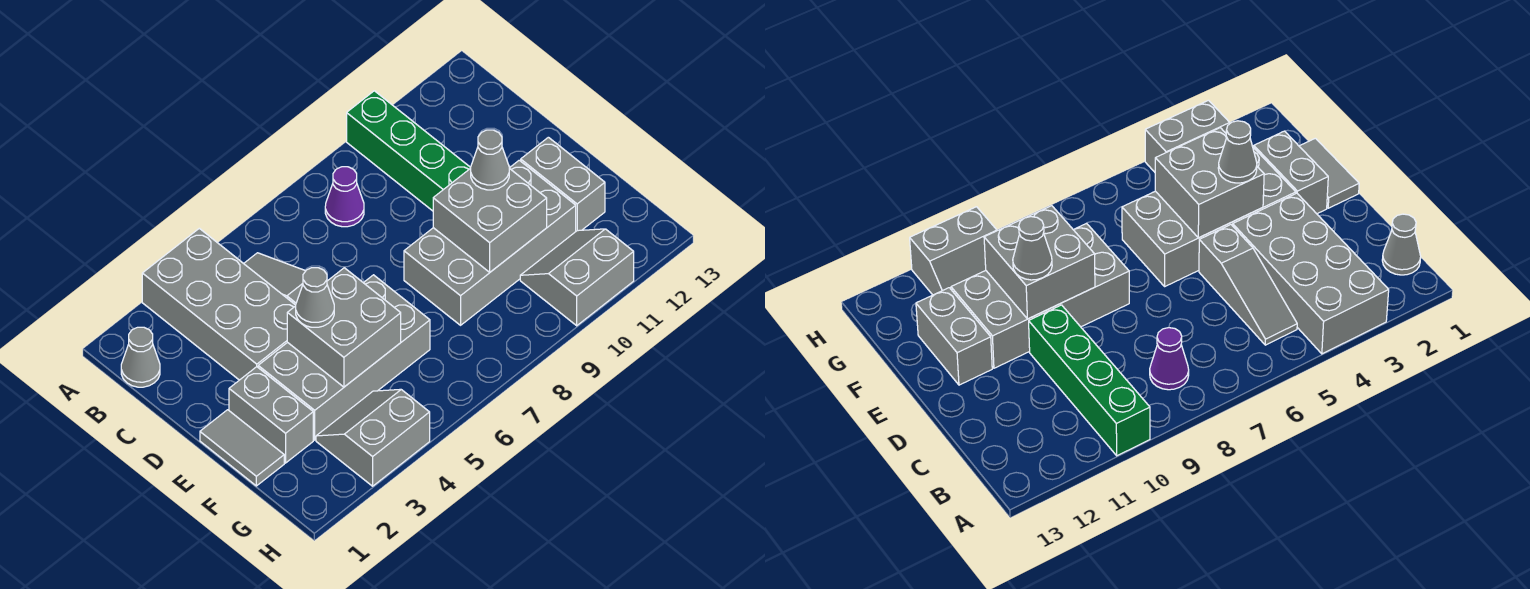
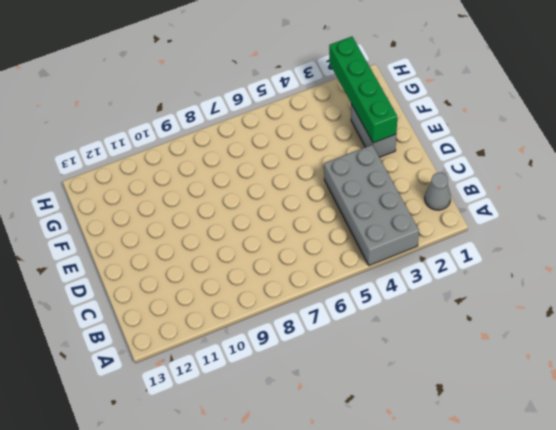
green brick E2:H2 level 2 -> green brick A10:D10 level 1
none -> grey slope B5:D5 level 1 top D
none -> purple cone B8 level 1
none -> grey tile E1:F1 level 1

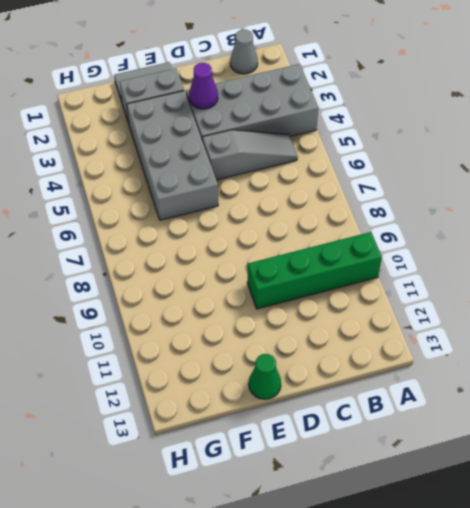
purple cone D3 level 2 -> purple cone B8 level 1
green cone E13 level 1 -> none
none -> grey brick E8:F11 level 1
none -> grey brick E12:F12 level 1
none -> grey slope G3:H4 level 1 top H

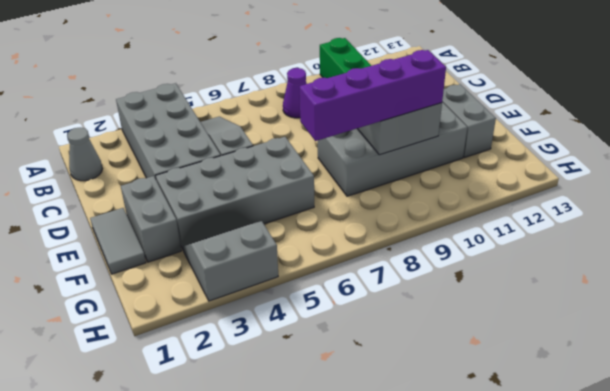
purple brick F7:F10 level 3 -> none
none -> grey slope G10:H11 level 1 top H
none -> grey brick E4:F5 level 2
none -> grey cone E4 level 3

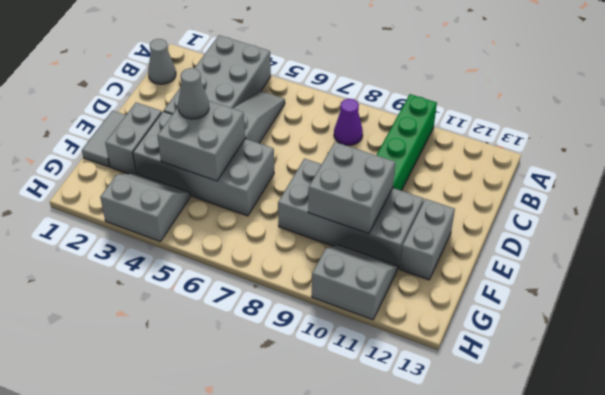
none -> grey cone E10 level 3

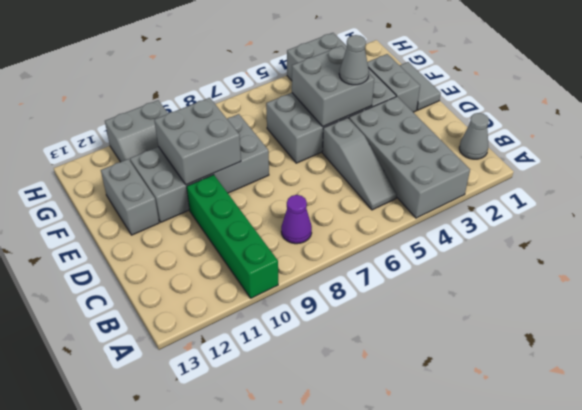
none -> grey cone E10 level 3

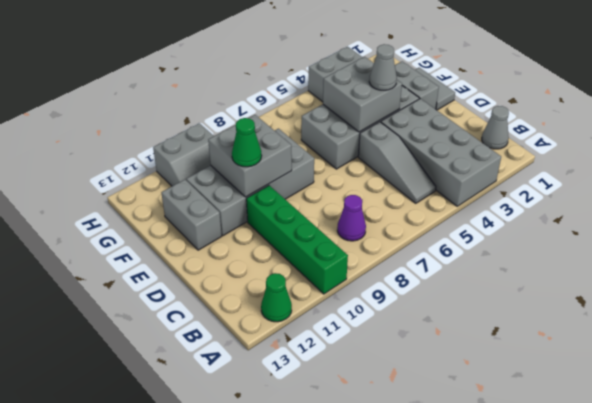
green cone A12 level 1 -> none
green cone E10 level 3 -> grey cone E10 level 3

